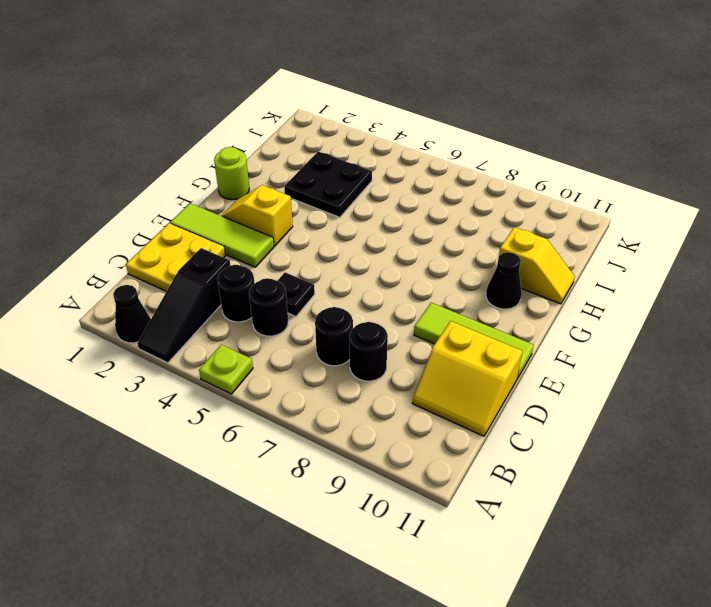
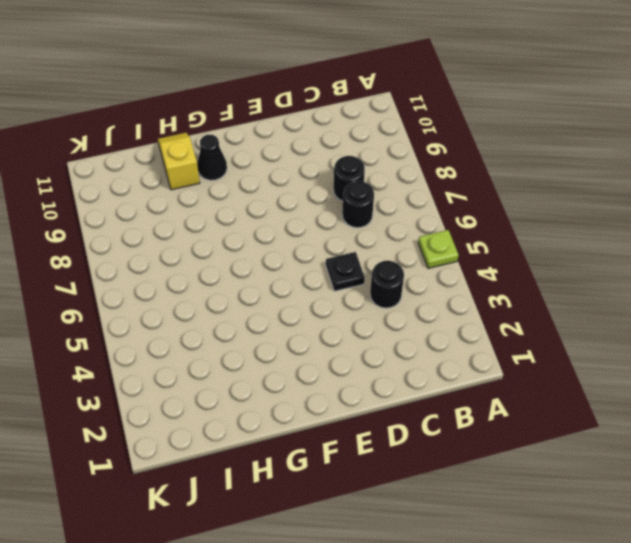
none -> black cone A2 level 1
none -> black slope A3:C3 level 1 top C
none -> yellow plate C1:D2 level 1

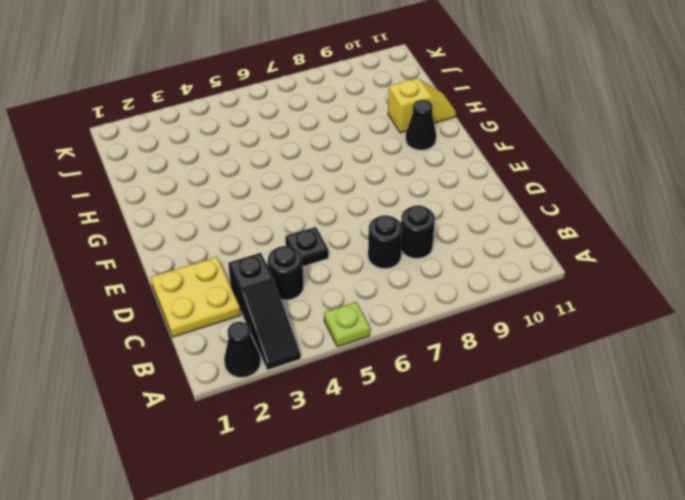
none -> black round brick C5 level 1
none -> yellow slope C10:D11 level 1 top D
none -> lime tile E1:E3 level 1

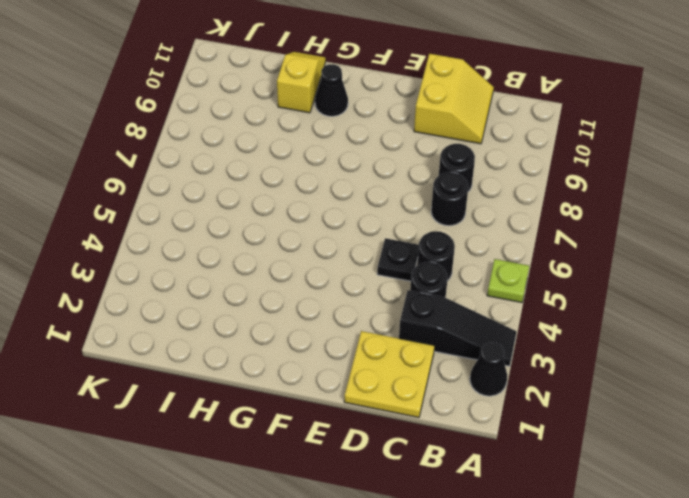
none -> lime tile E1:E3 level 1
none -> lime tile E9:E11 level 1
none -> yellow slope F2:F3 level 1 top 3

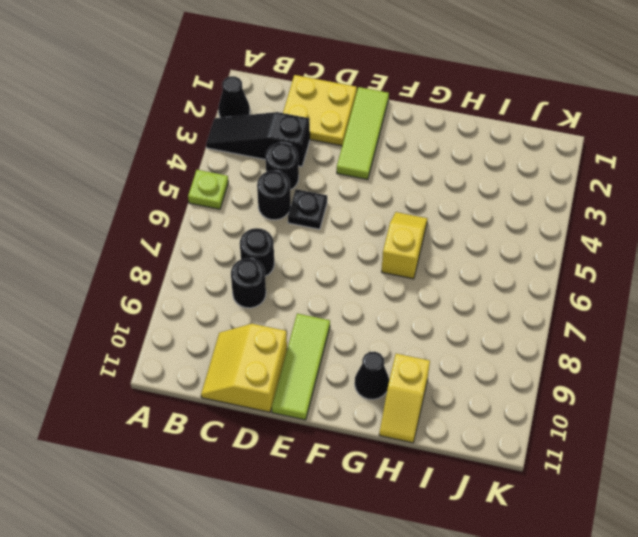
yellow slope G5:G6 level 1 top 6 -> yellow slope F2:F3 level 1 top 3
none -> lime round brick G1 level 1
none -> black plate H3:I4 level 1

